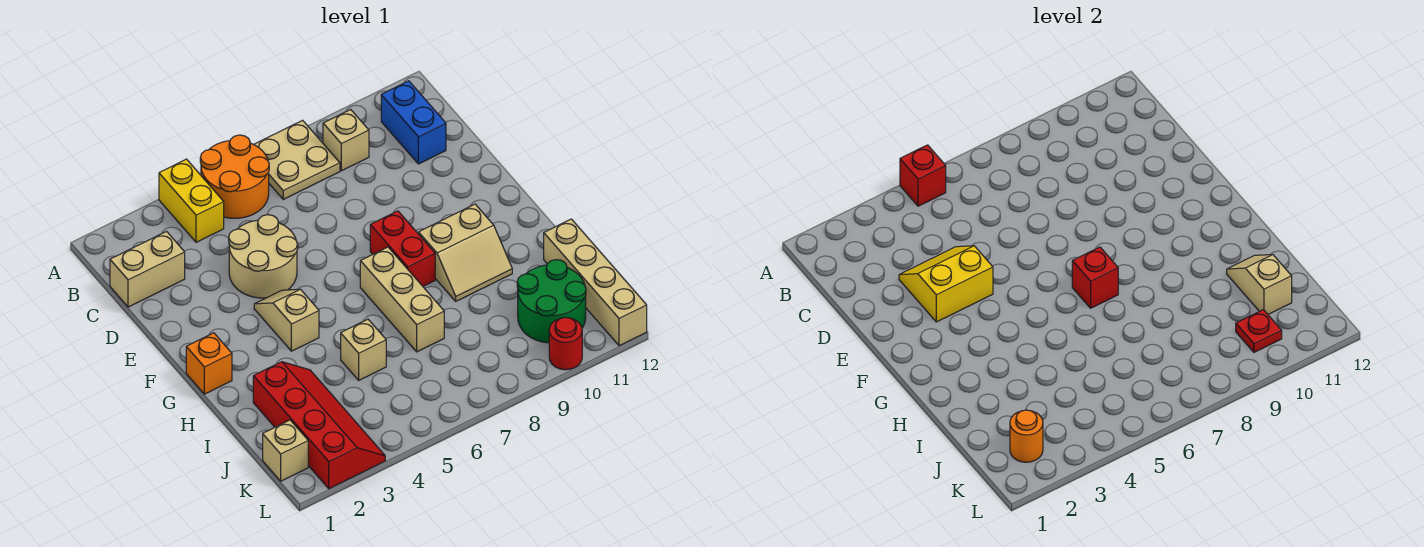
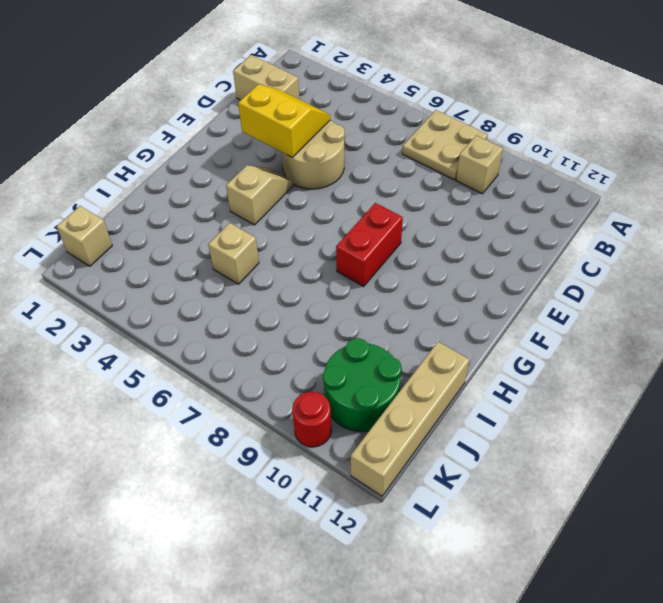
none -> yellow brick A4:B4 level 1
none -> orange round brick A5:B6 level 1
none -> blue brick B11:C11 level 1

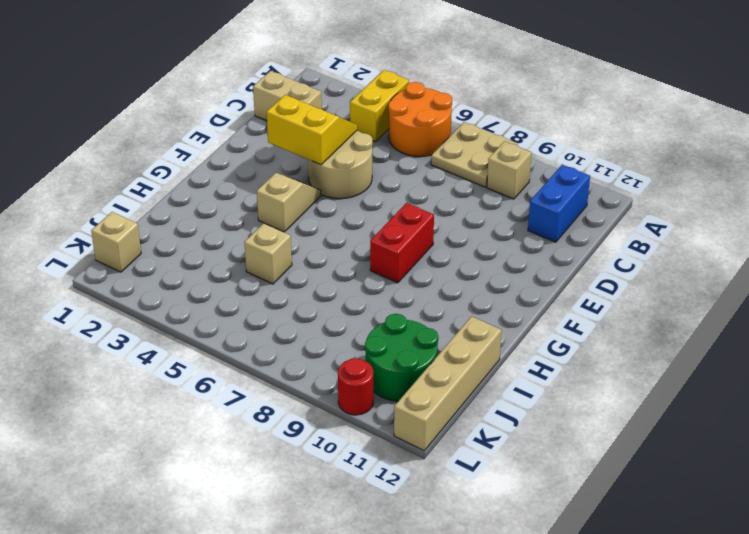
none -> orange brick G1 level 1
none -> tan brick G7:I7 level 1
none -> tan slope G9:H10 level 1 top G

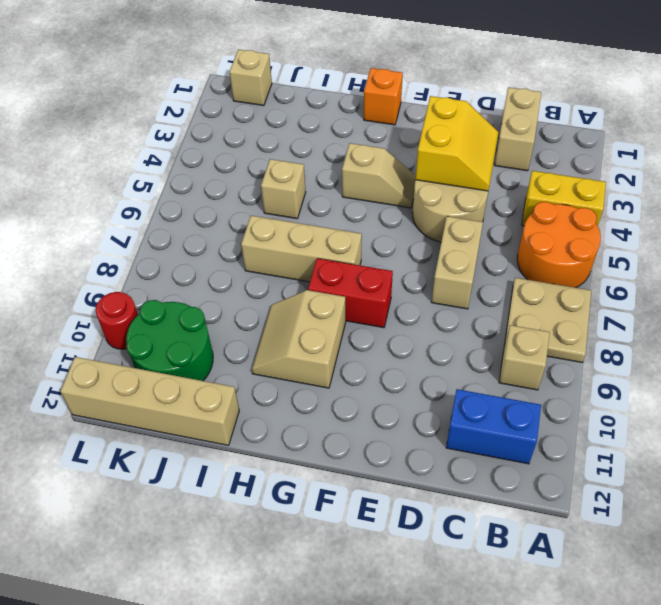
tan brick D6:D7 level 1 -> none
none -> red slope I2:L3 level 1 top 2
none -> red brick A5 level 2
none -> red brick G7 level 2

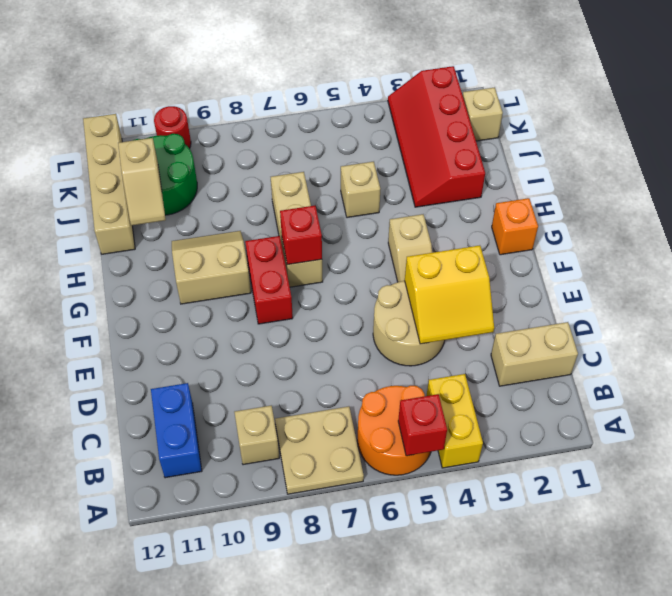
none -> orange round brick K2 level 2
none -> red plate K10 level 2

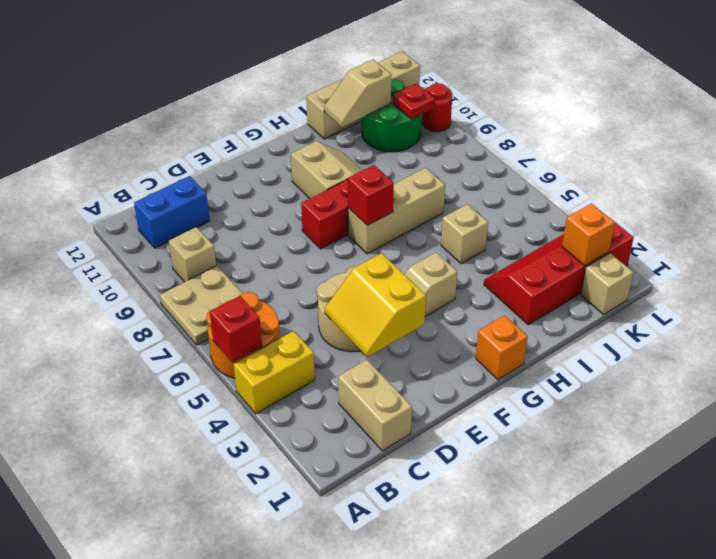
orange brick K2 level 2 -> orange round brick K2 level 2

